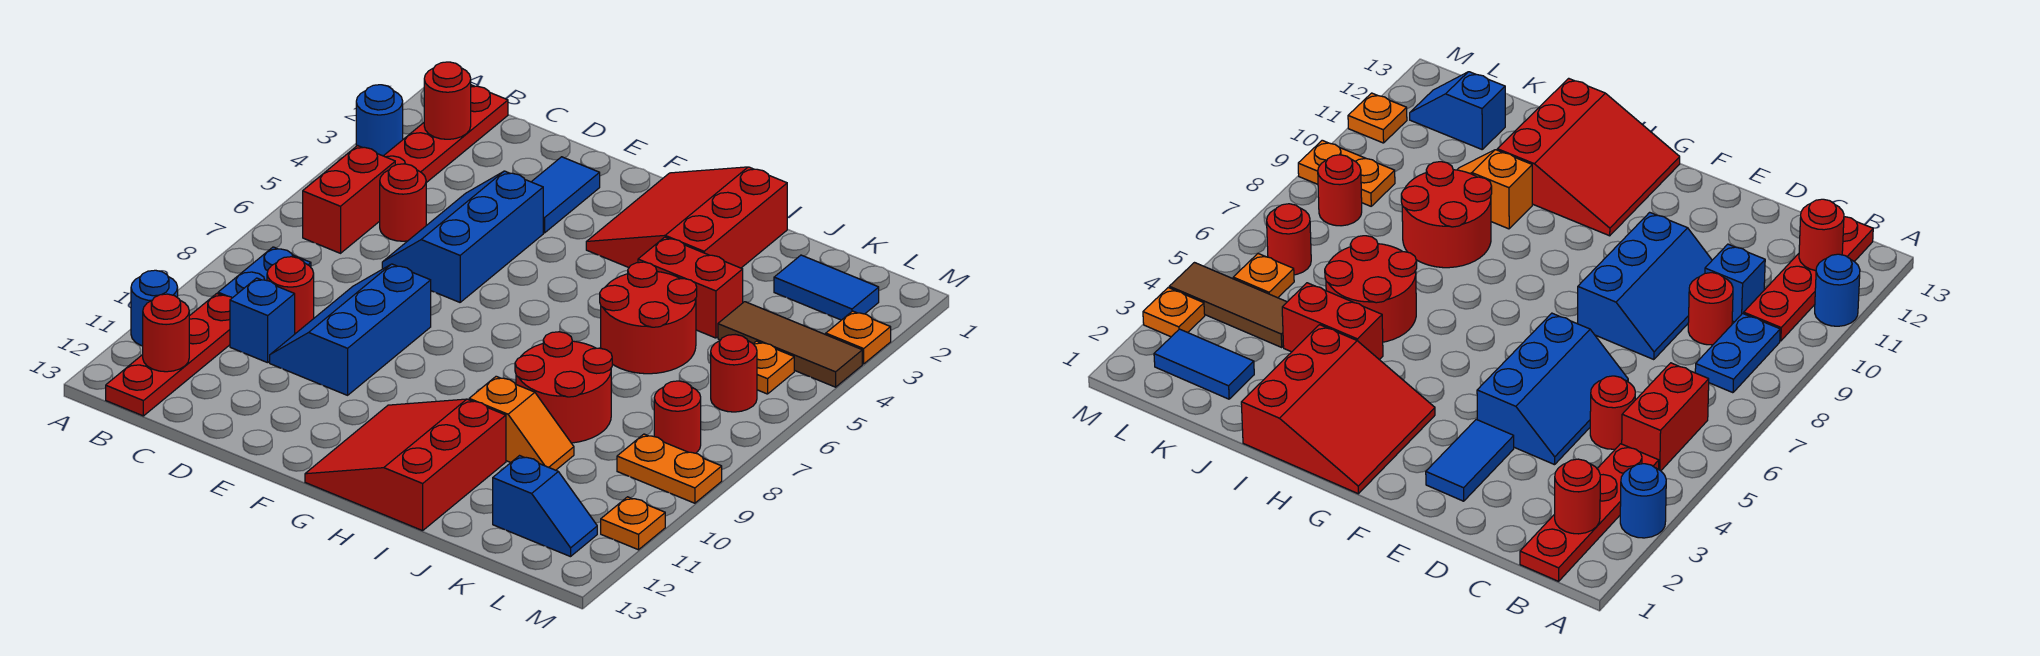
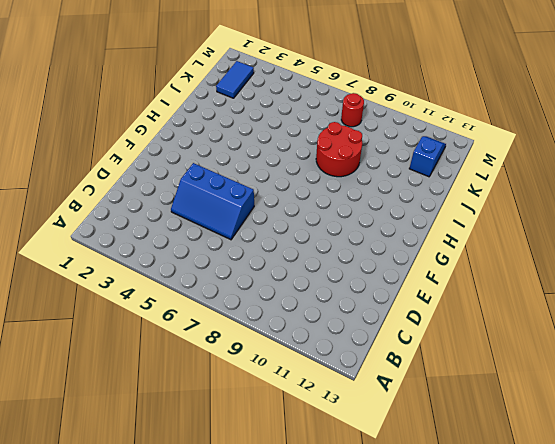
none -> blue round brick A3 level 1
none -> blue round brick A11 level 1
none -> red plate B1:B4 level 1

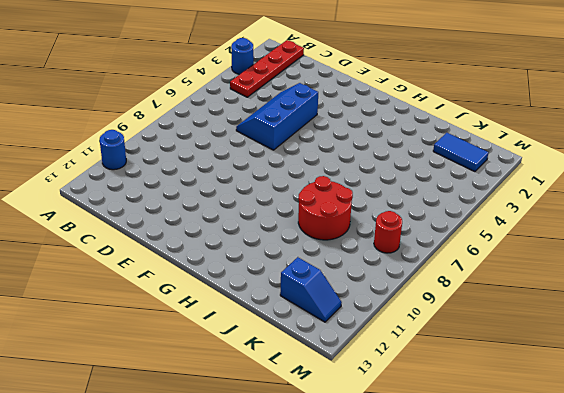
none -> red brick B5:B6 level 1
none -> blue plate B8:B9 level 1
none -> red plate B10:B13 level 1

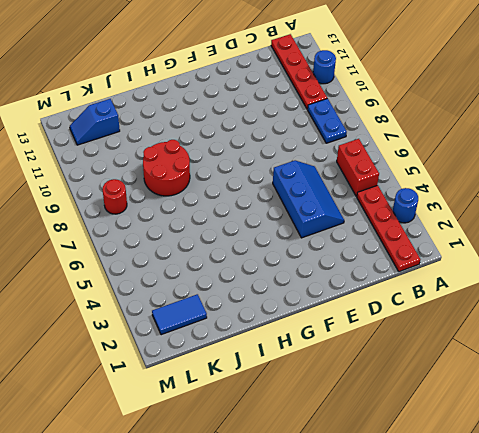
none -> red round brick C5 level 1
none -> red round brick C9 level 1
none -> blue brick C10 level 1

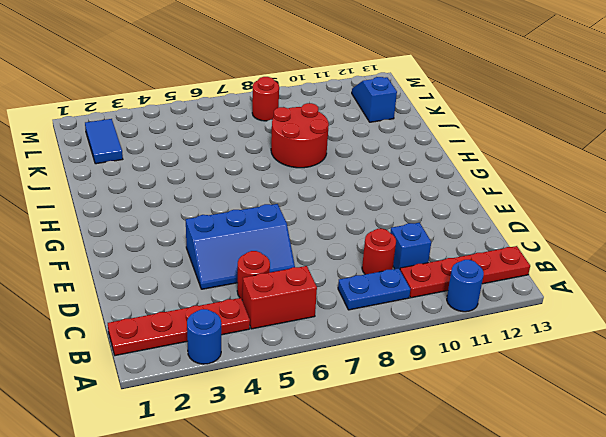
none -> blue slope D8:E10 level 1 top E
none -> blue tile E2:E3 level 1
none -> red slope G1:I3 level 1 top I

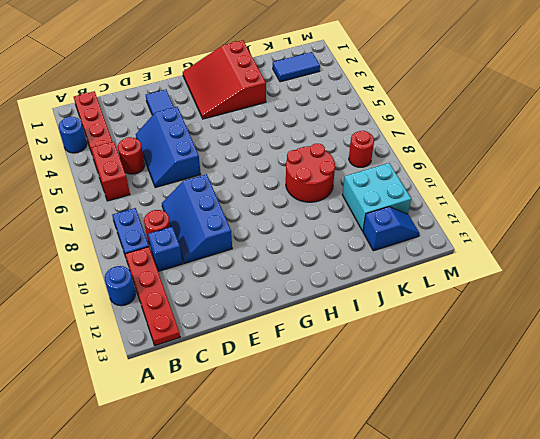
cyan brick K10:L11 level 1 -> none
none -> red slope G11:I13 level 1 top I
none -> red brick I4:J4 level 1
none -> red round brick I5:J6 level 1

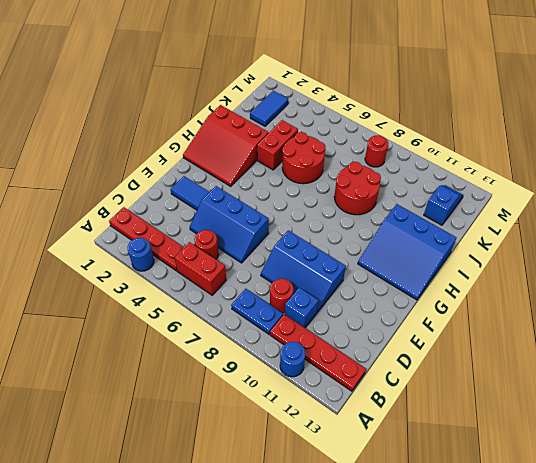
blue slope G11:I13 level 1 top I -> red slope G11:I13 level 1 top I
none -> orange slope I10:J10 level 1 top I
none -> brown tile K4:M4 level 1
none -> orange plate L5 level 1

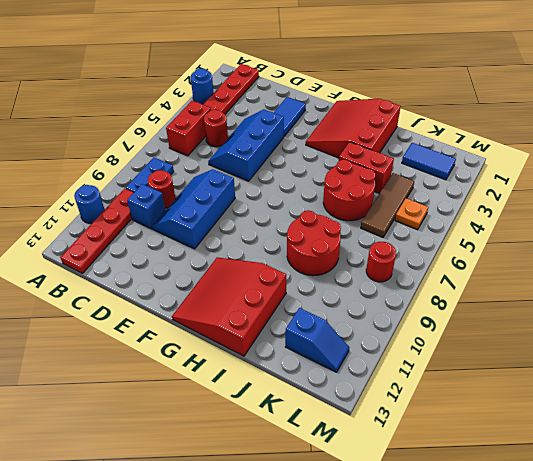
brown tile K4:K6 level 1 -> brown tile K4:M4 level 1
none -> orange slope I10:J10 level 1 top I
none -> red round brick L6 level 1
none -> orange plate L9:M9 level 1

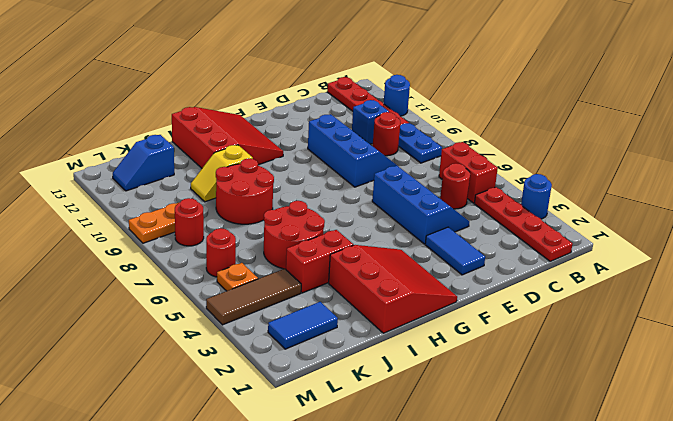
yellow slope I10:J10 level 1 top I -> orange slope I10:J10 level 1 top I
none -> orange plate M3 level 1
none -> orange plate M11 level 1
none -> red round brick B2 level 2

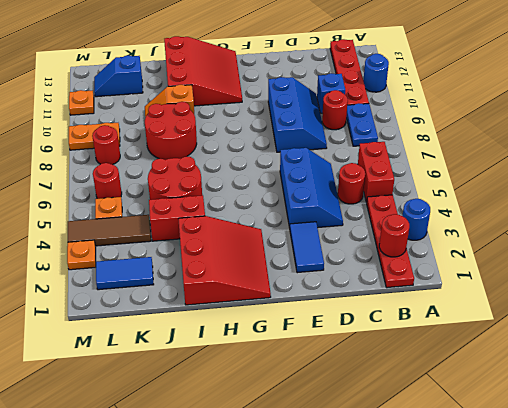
none -> red round brick B12 level 2

